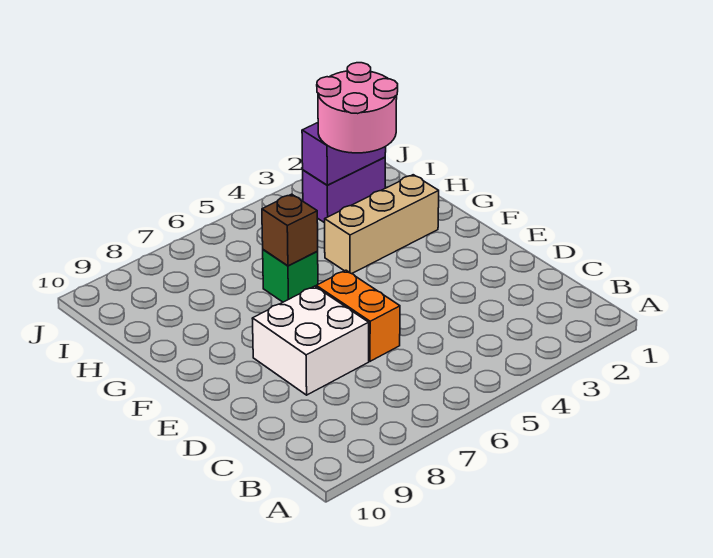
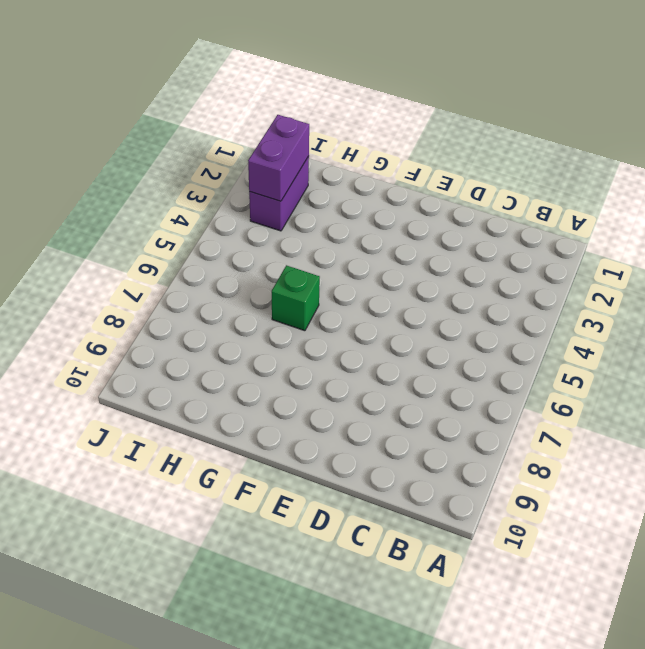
none -> orange brick D6:E6 level 1
none -> white brick D7:E8 level 1

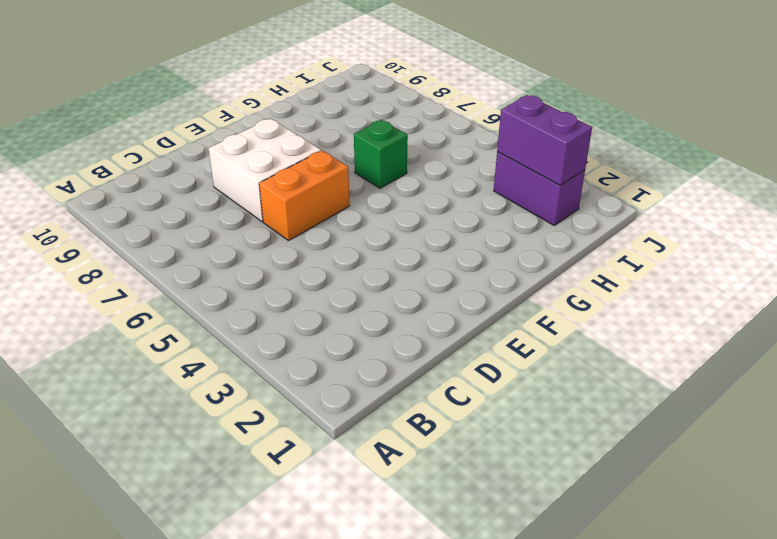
none -> tan brick G2:G4 level 1
none -> brown brick G6 level 2

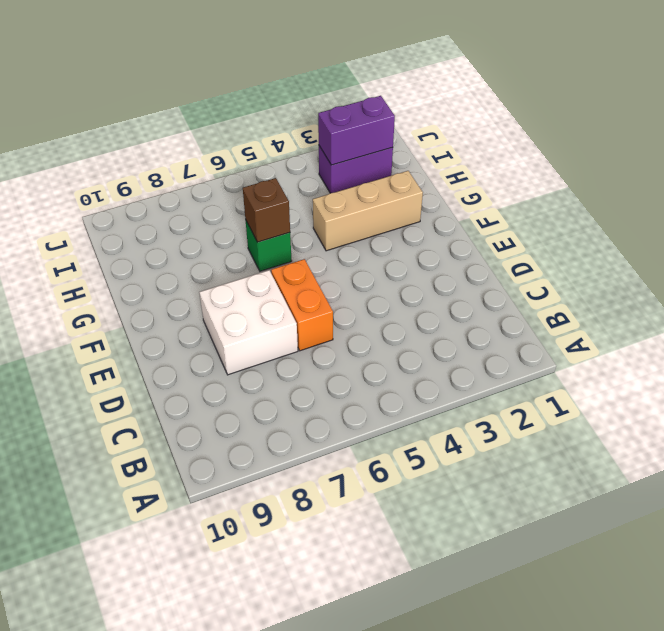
none -> pink round brick H2:I3 level 3

